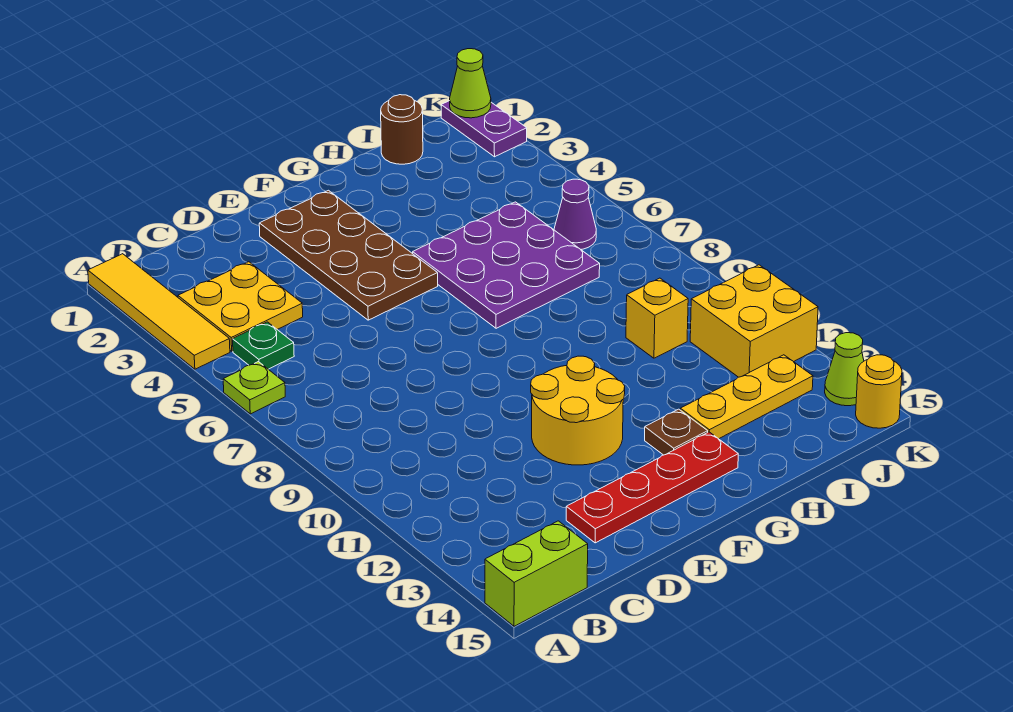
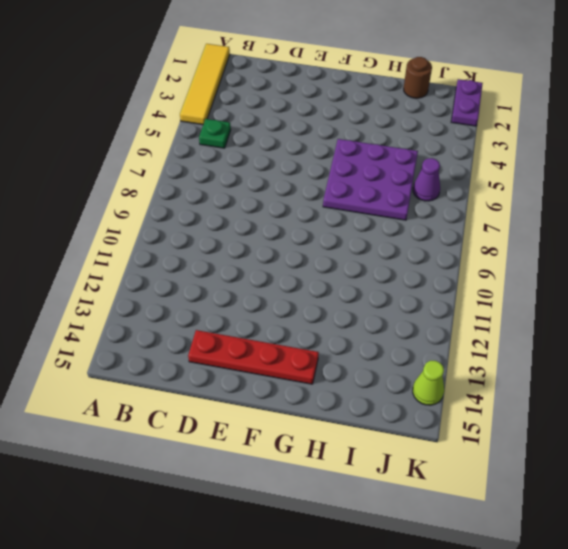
none -> lime plate A6 level 1
none -> lime brick A15:B15 level 1
none -> yellow plate B3:C4 level 1

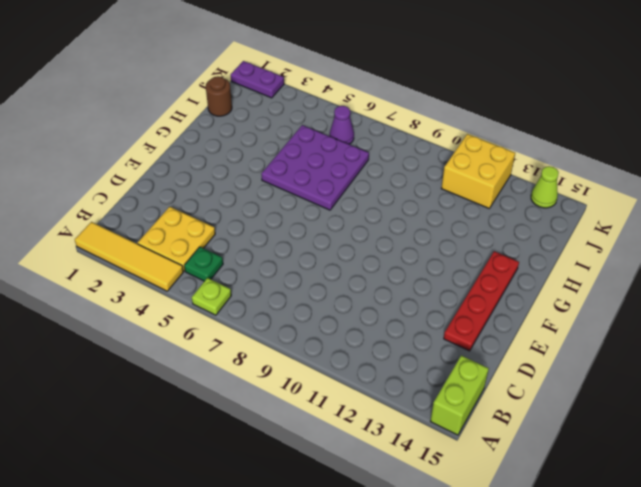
none -> brown plate E2:F5 level 1
none -> yellow round brick E11:F12 level 1
none -> brown plate G13 level 1

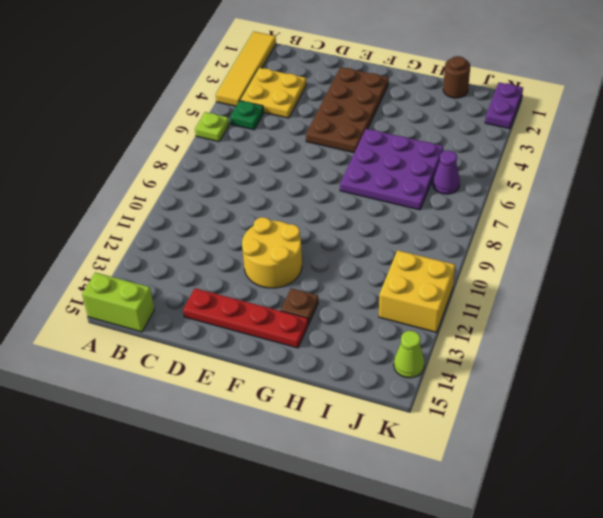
none -> yellow plate H13:J13 level 1
none -> yellow brick I10 level 1
none -> yellow round brick K15 level 1

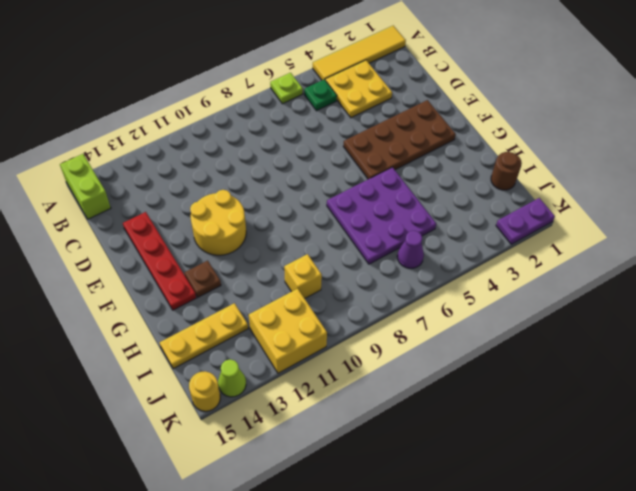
yellow plate I13:I15 level 1 -> yellow plate H13:J13 level 1
none -> lime cone K1 level 2

